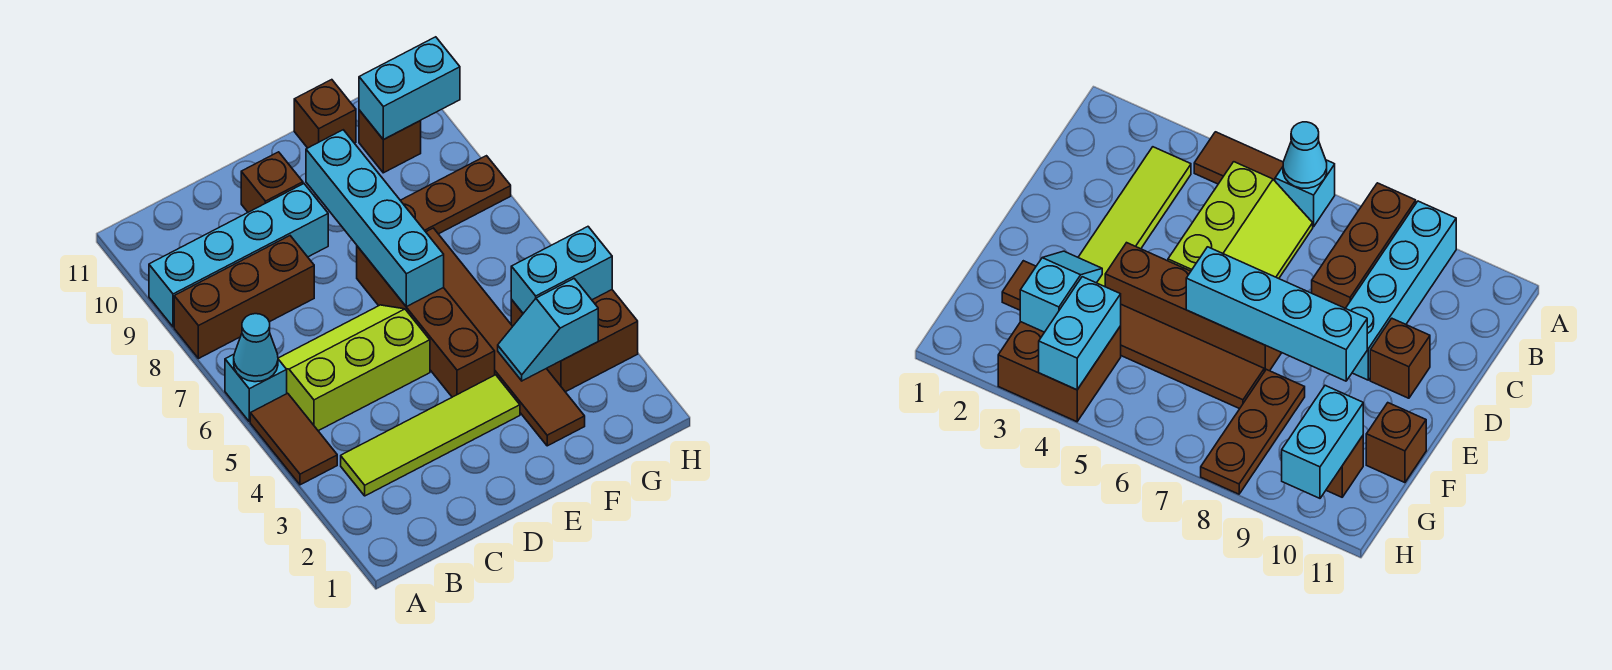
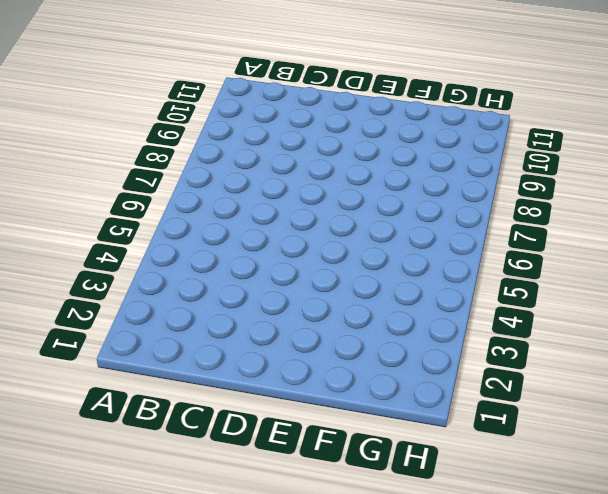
none -> brown tile A4:A5 level 1
none -> cyan brick A6 level 1
none -> brown brick A8:C8 level 1

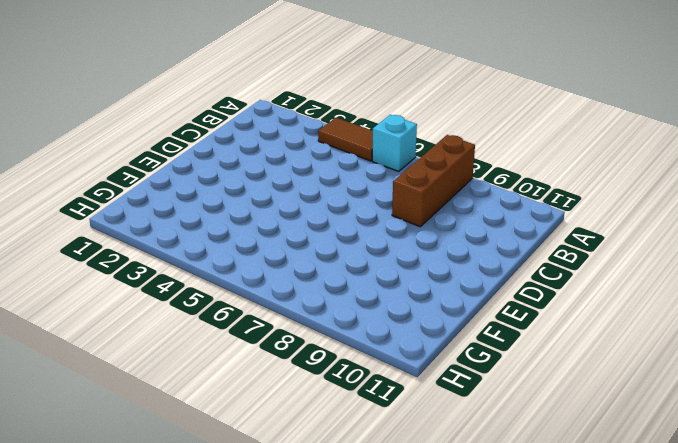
none -> cyan brick A9:D9 level 1
none -> lime tile B3:E3 level 1
none -> lime slope B5:D6 level 1 top 5

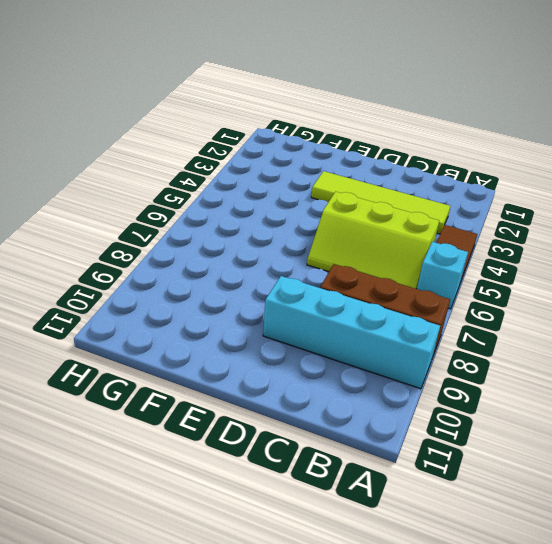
none -> brown brick D10 level 1
none -> brown brick E4:E7 level 1
none -> brown tile F2:F7 level 1

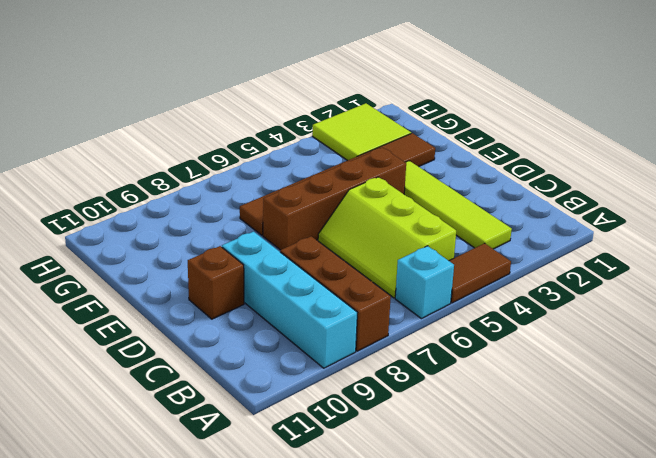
lime tile G2:H3 level 1 -> brown brick G3:H4 level 1
none -> brown plate F8:H8 level 1
none -> brown brick F11 level 1
none -> brown brick G10 level 1

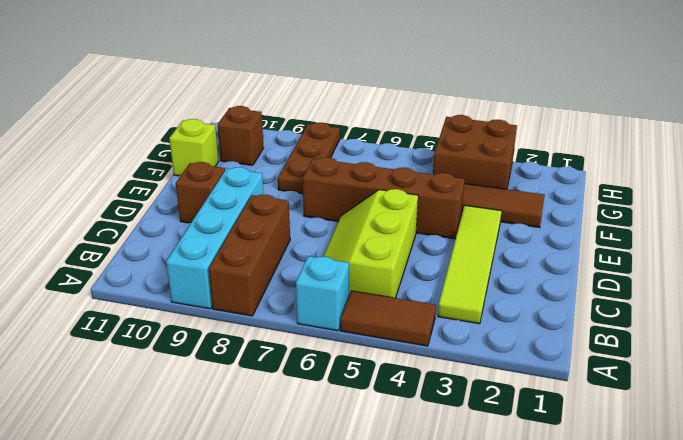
lime brick F11 level 1 -> brown brick F11 level 1
none -> cyan cone A6 level 2
none -> cyan brick E6:E9 level 2
none -> cyan slope F3:G3 level 2 top G

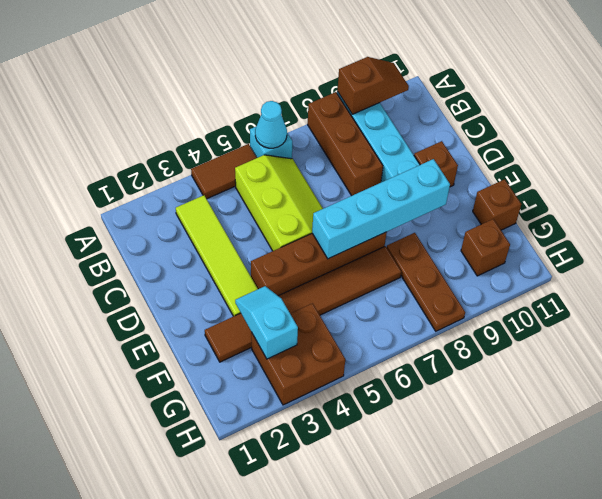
brown slope A9:A10 level 2 top 9 -> none
none -> cyan brick G4:H4 level 2
none -> cyan brick G10:H10 level 2

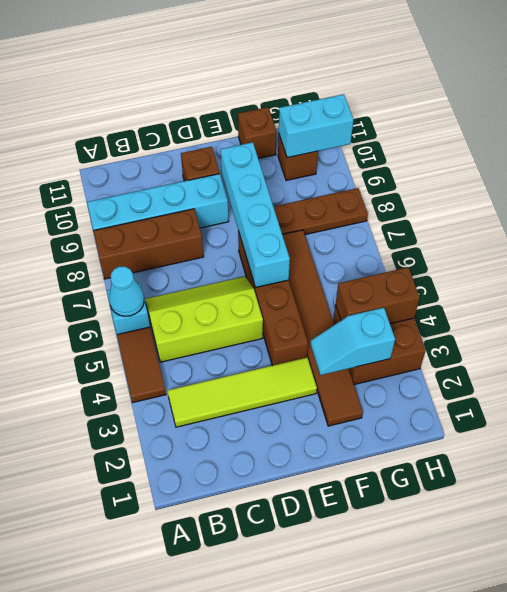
brown brick G4:H4 level 2 -> cyan brick G4:H4 level 2

